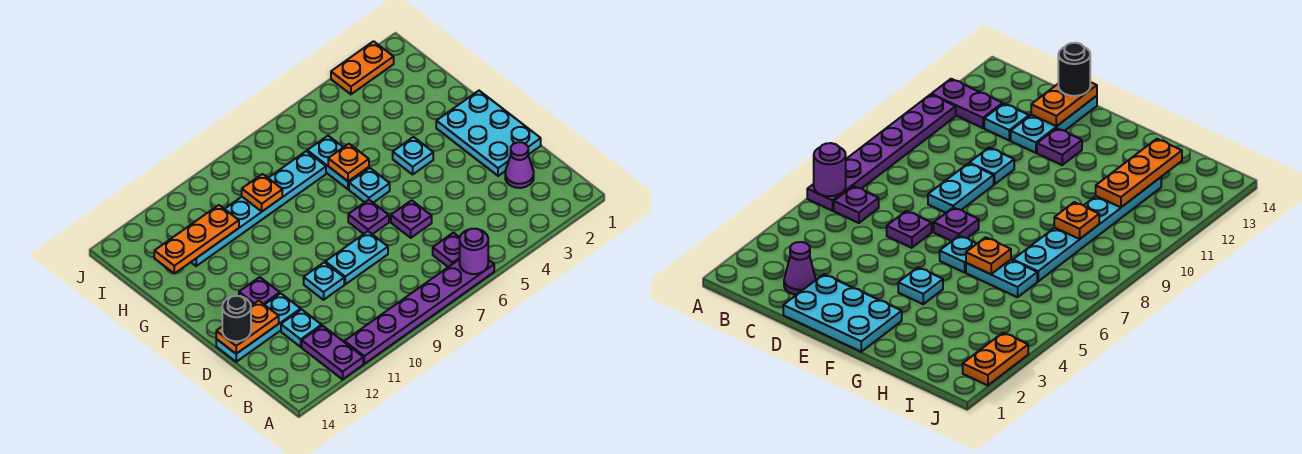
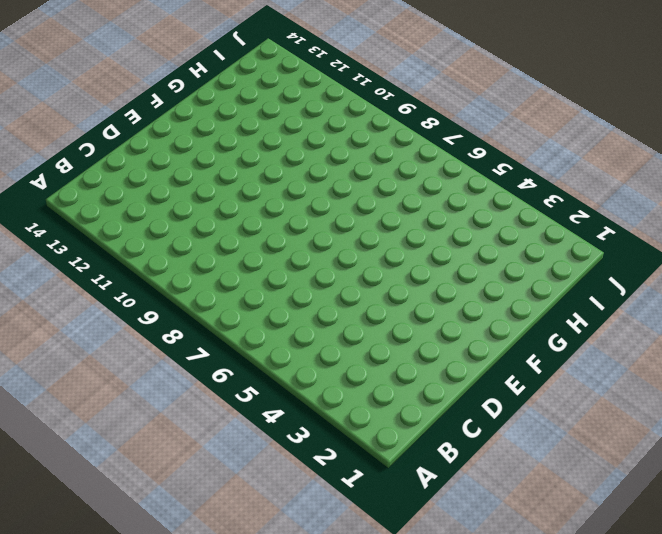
none -> purple plate A6:A11 level 1
none -> purple plate A12:B12 level 1
none -> purple plate B6 level 1

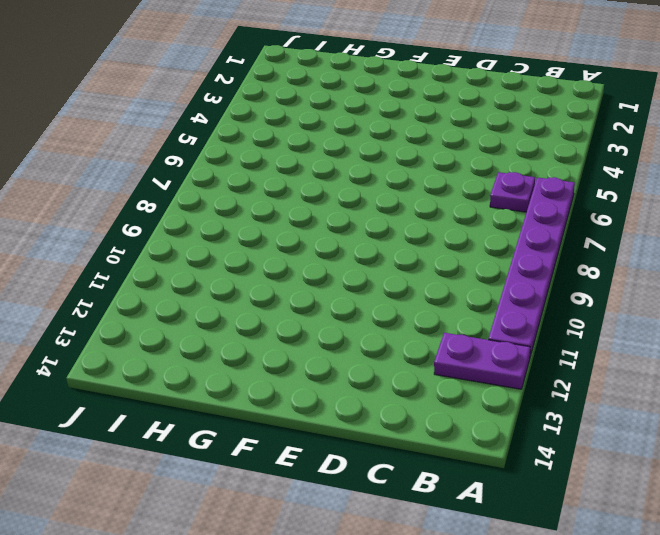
none -> purple cone C2 level 1
none -> cyan plate C12 level 1
none -> cyan plate D1:F2 level 1

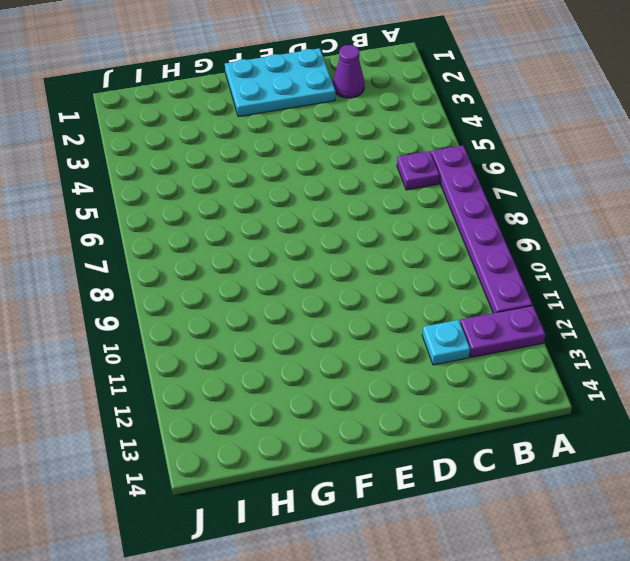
none -> purple plate D6 level 1
none -> cyan plate D8:D9 level 1
none -> cyan plate D10 level 1

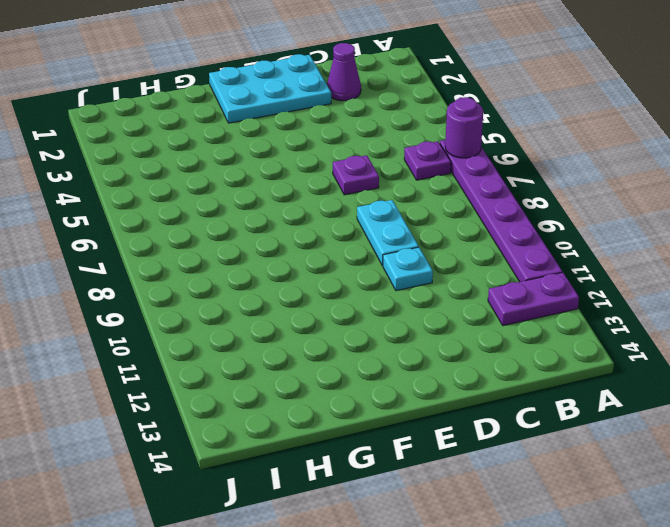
none -> cyan plate C12 level 1
none -> cyan plate D12:D14 level 1
none -> purple plate E7 level 1

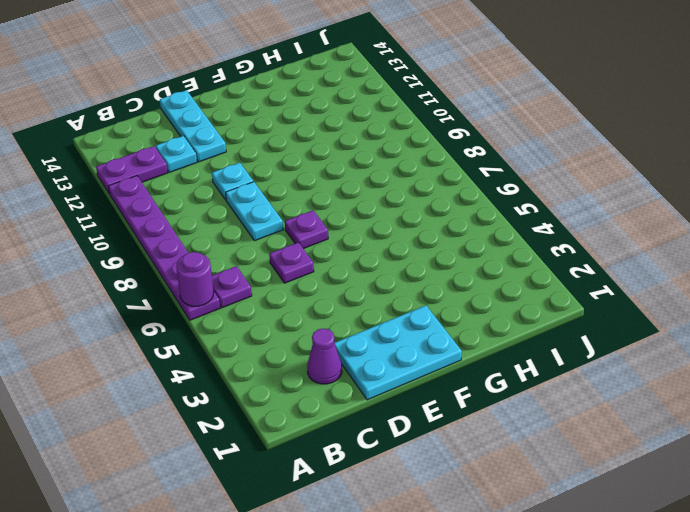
none -> purple plate E12 level 1
none -> cyan plate F4 level 1
none -> cyan plate F6 level 1

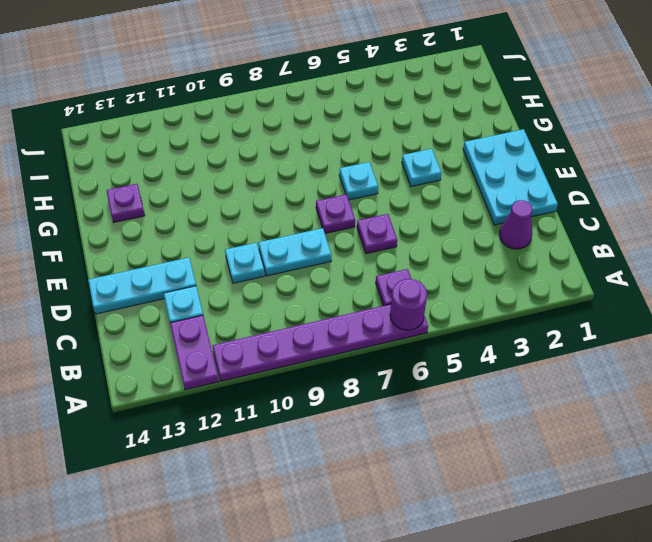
purple plate G13 level 1 -> purple plate E12 level 1
none -> cyan plate G6:H6 level 1
none -> cyan plate H7:H12 level 1
none -> orange plate J2:J3 level 1

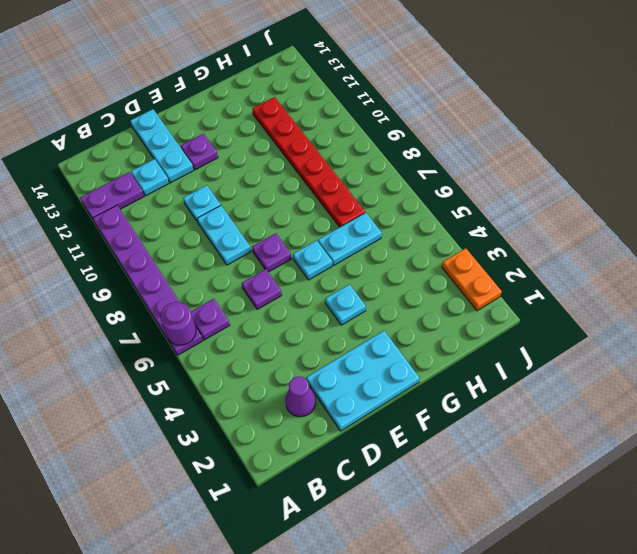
red plate H7:H12 level 1 -> cyan plate H7:H12 level 1
none -> orange plate D13:D14 level 2
none -> orange plate G6 level 2
none -> orange plate H9 level 2

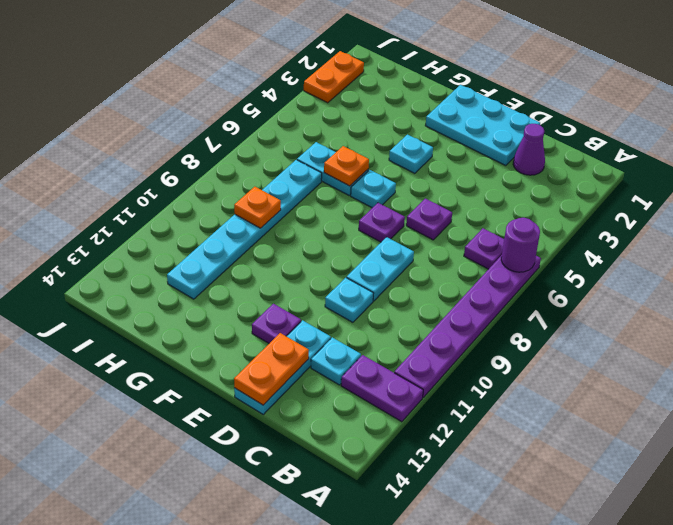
none -> orange plate H11:H13 level 2
none -> black round brick D14 level 3

